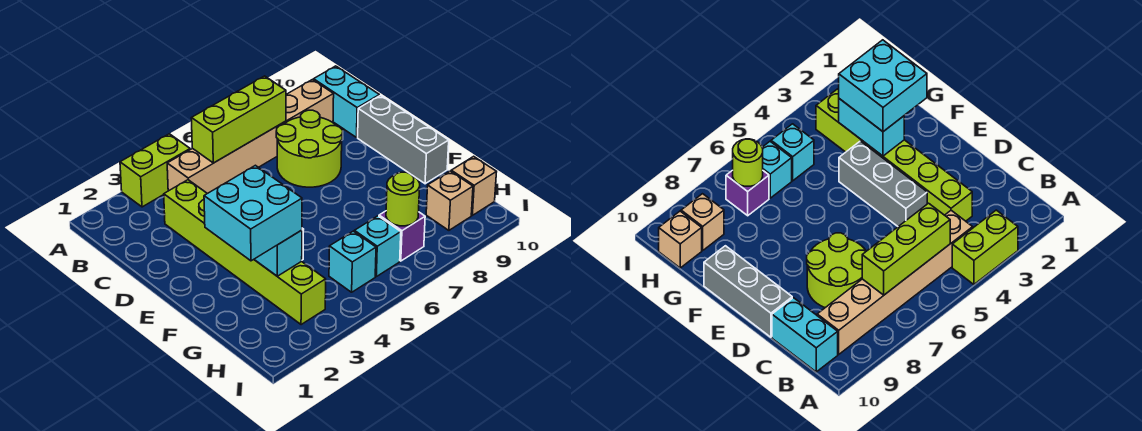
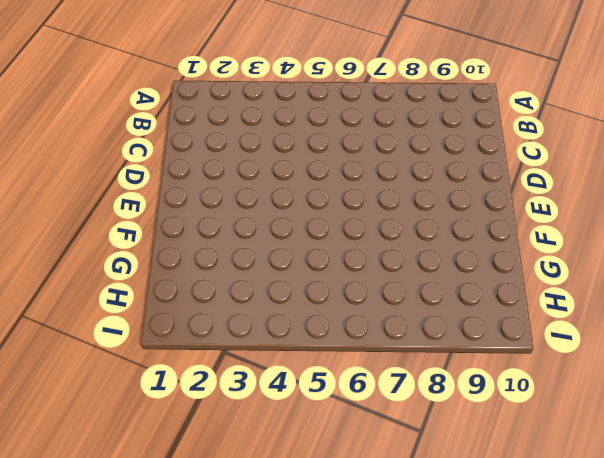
none -> lime brick A3:A4 level 1
none -> tan brick B4:B9 level 1
none -> cyan brick B10:C10 level 1

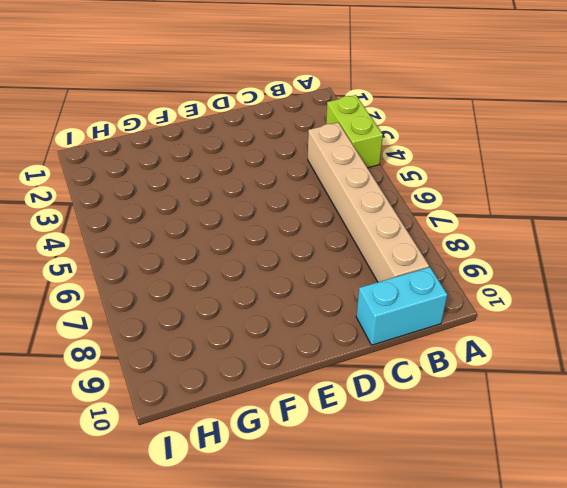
none -> lime brick C3:H3 level 1
none -> lime round brick C7:D8 level 1
none -> grey brick D4:F4 level 1

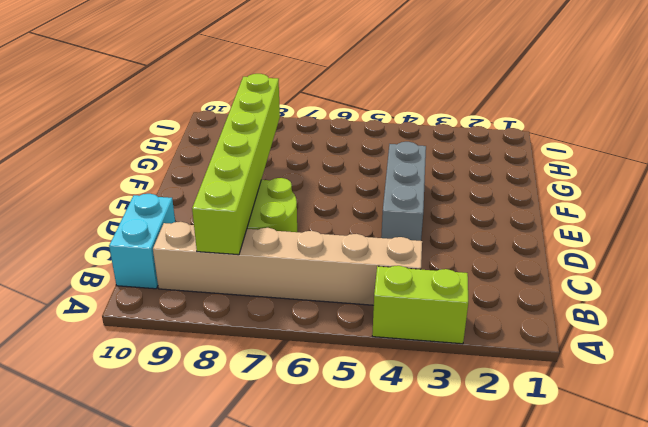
lime brick B8:G8 level 2 -> lime brick C3:H3 level 1
none -> grey brick D10:F10 level 1
none -> cyan brick H5 level 1
none -> cyan brick H6 level 1

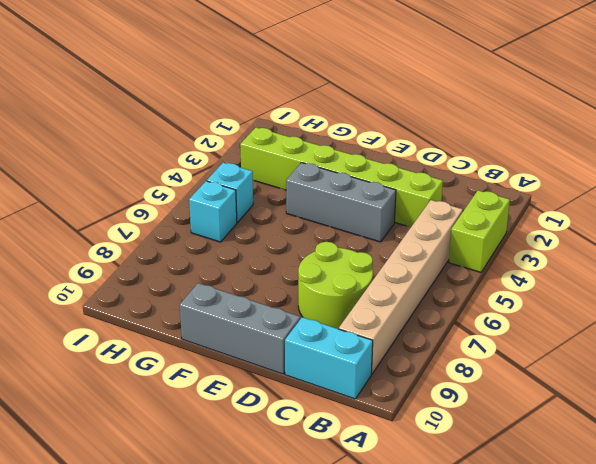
none -> purple brick H7 level 1
none -> tan brick H9 level 1
none -> tan brick H10 level 1

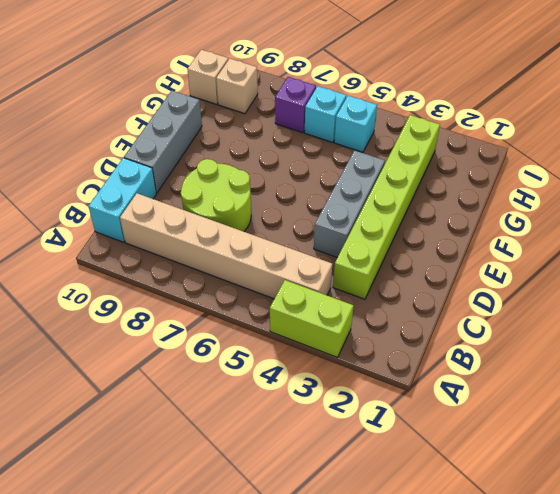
none -> lime brick B5:B7 level 2
none -> cyan brick F3:G3 level 2
none -> lime round brick H7 level 2

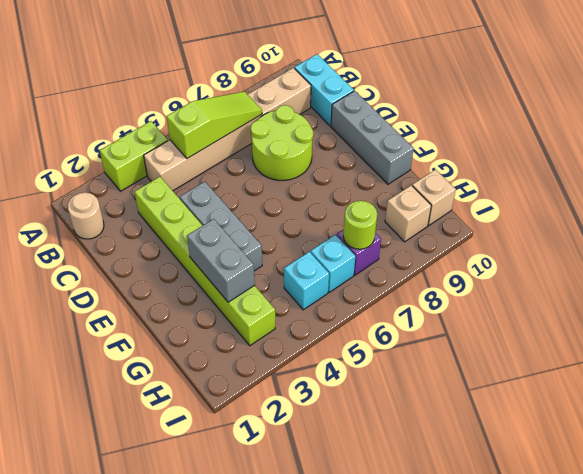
tan round brick B1 level 1 -> none
lime slope B5:B7 level 2 top 5 -> lime brick B5:B7 level 2
grey brick F3:G3 level 2 -> cyan brick F3:G3 level 2
none -> cyan brick F2:G3 level 3

